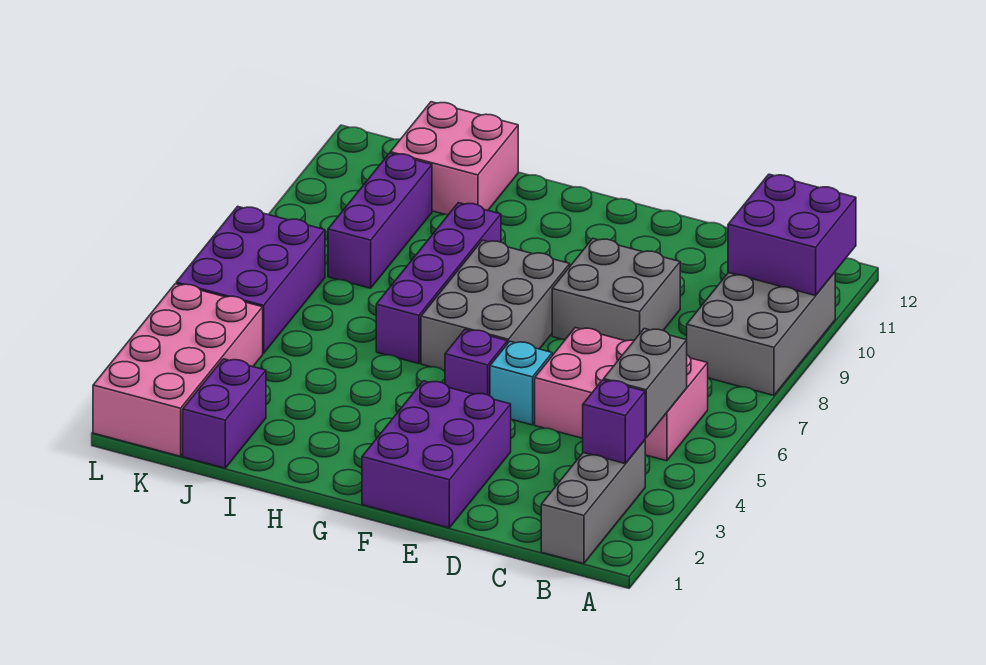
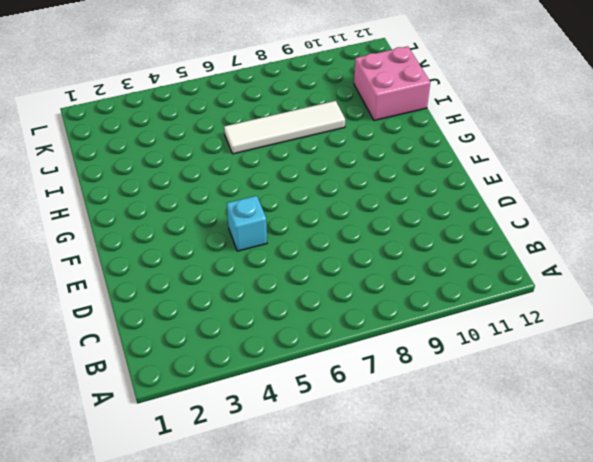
white tile I6:I9 level 1 -> none
none -> grey brick A8:B10 level 1
none -> grey brick B1:B3 level 1
none -> pink brick B5:D6 level 1

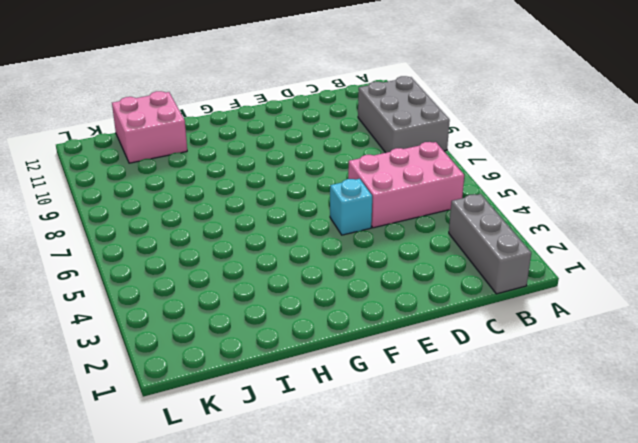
none -> grey brick D8:E9 level 1
none -> purple brick E1:F3 level 1
none -> purple brick F5 level 1

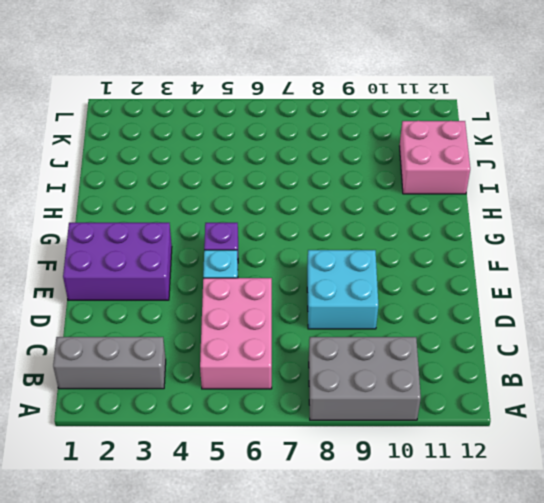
cyan brick D8:E9 level 1 -> grey brick D8:E9 level 1
none -> grey brick F6:G8 level 1
none -> purple brick H6:H9 level 1
none -> purple brick J1:J2 level 1

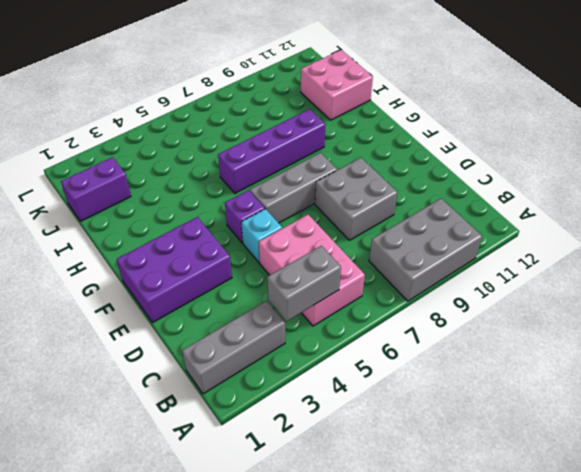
grey brick F6:F8 level 1 -> grey brick F6:G8 level 1
none -> purple brick J8:J10 level 1
none -> pink brick K1:L4 level 1
none -> purple brick K5:L7 level 1

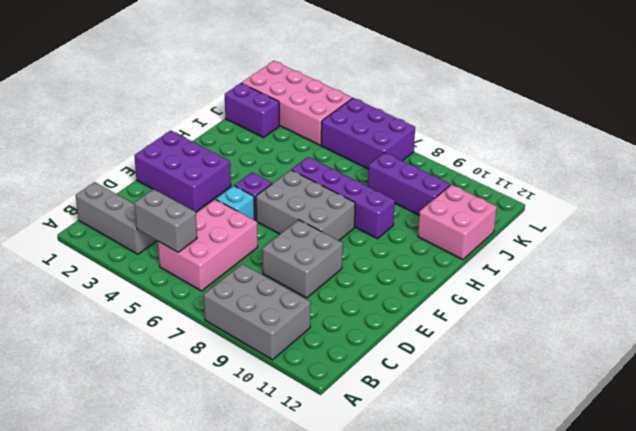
none -> purple brick A10:B11 level 2
none -> purple brick B3 level 2

